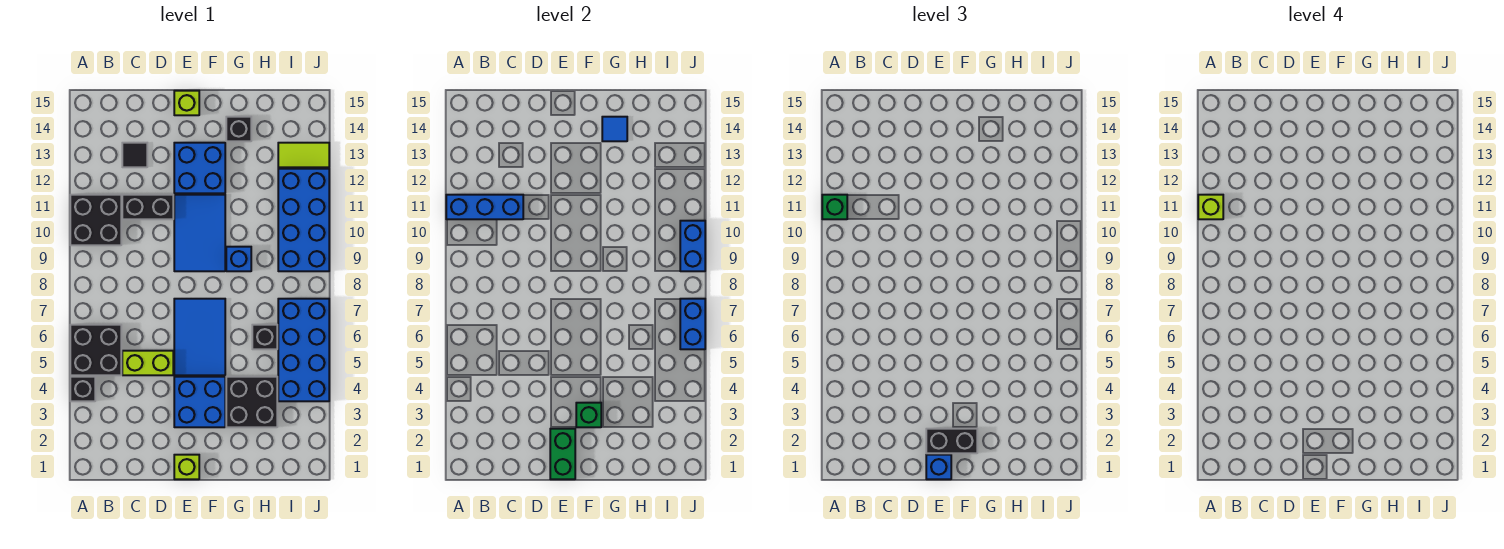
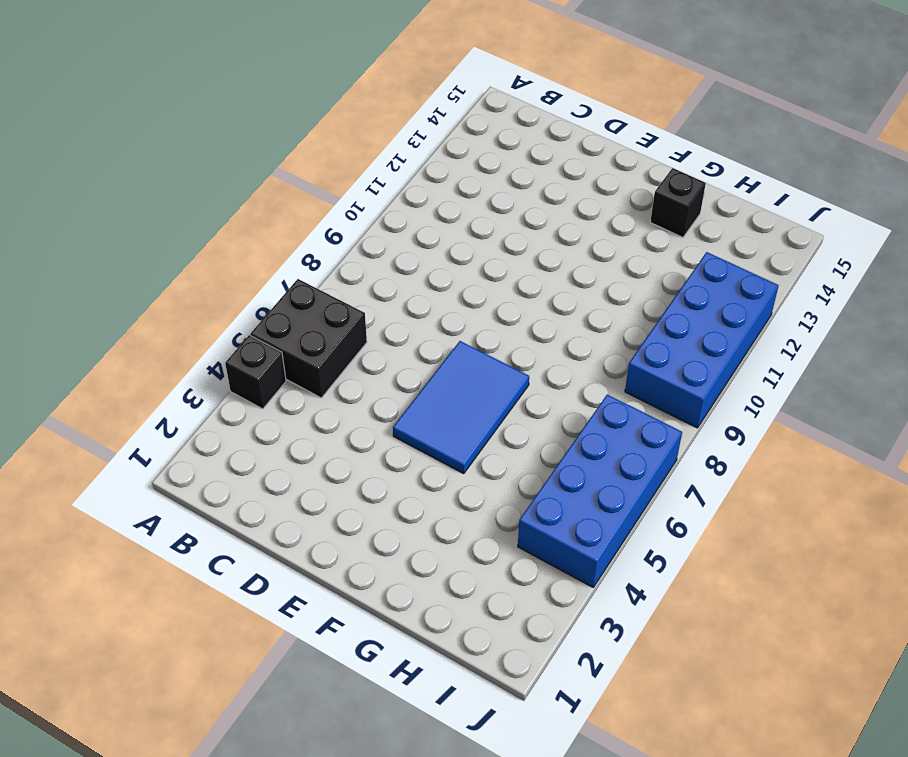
none -> black brick A10:B11 level 1
none -> lime brick C5:D5 level 1
none -> black brick C11:D11 level 1

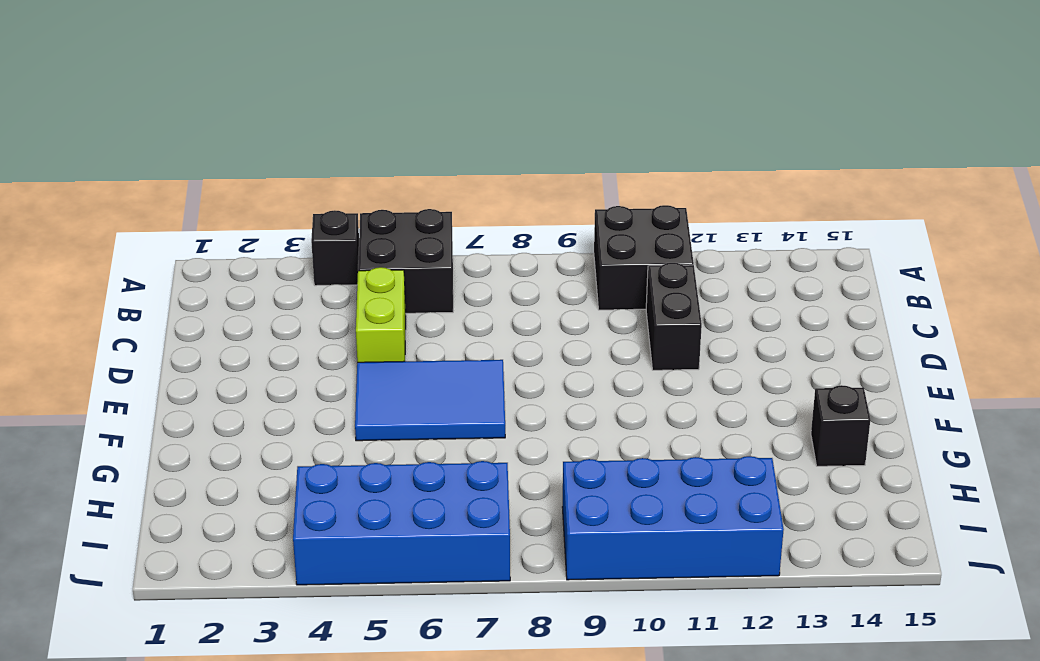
none -> black tile C13 level 1
none -> lime brick E1 level 1
none -> blue brick E3:F4 level 1

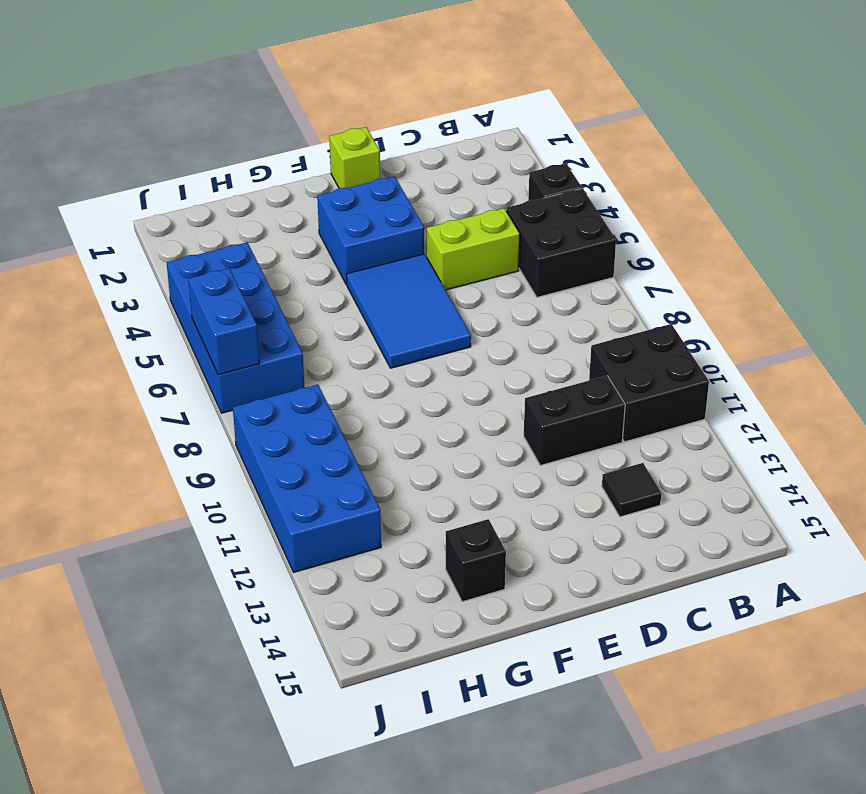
none -> blue tile E9:F11 level 1
none -> blue brick E12:F13 level 1
none -> lime brick E15 level 1

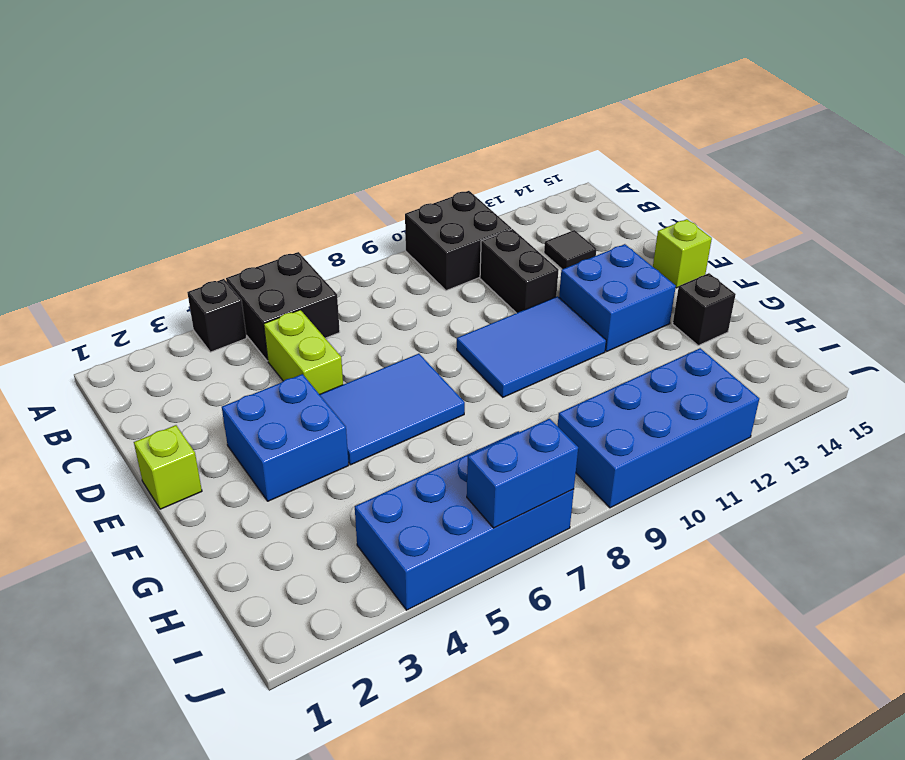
none -> black brick G3:H4 level 1
none -> blue brick G9 level 1
none -> black brick H6 level 1

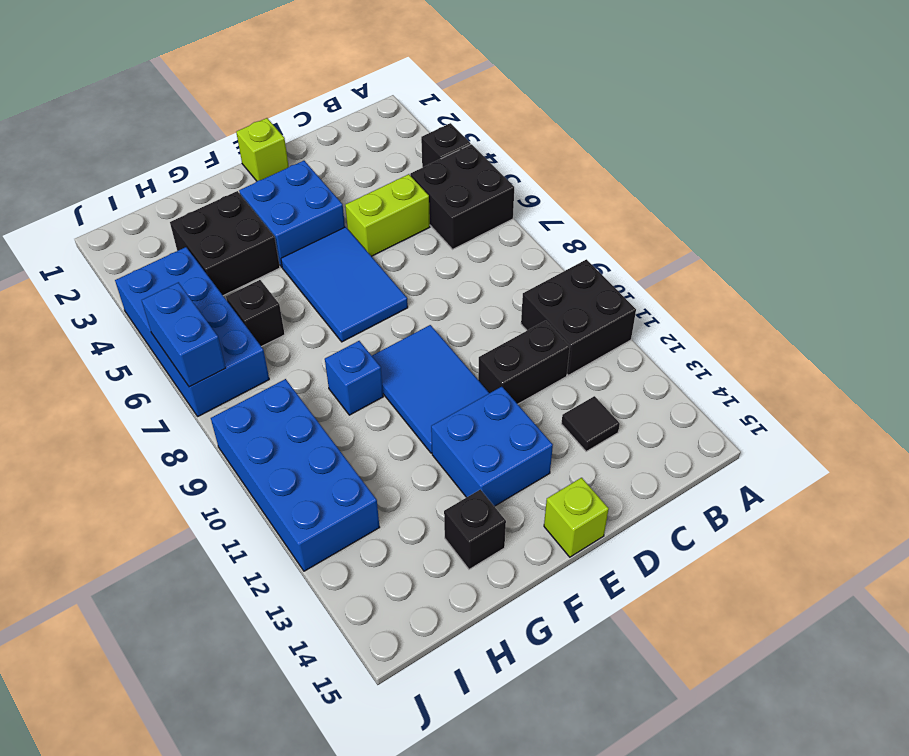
none -> lime tile I13:J13 level 1
none -> blue brick A11:C11 level 2
none -> green brick E1:E2 level 2

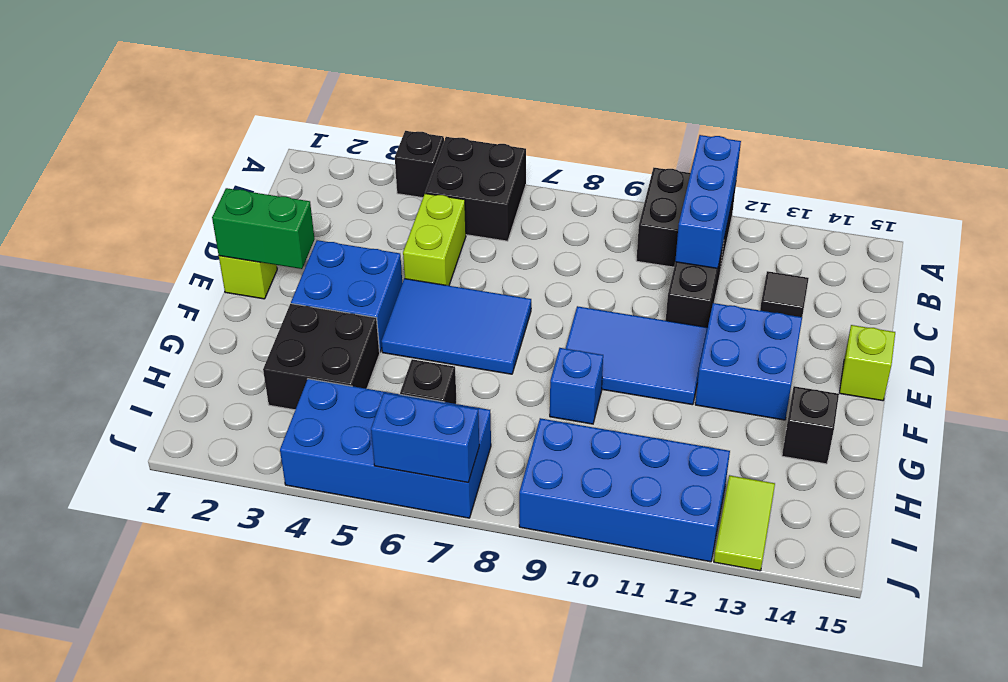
none -> green brick F3 level 2
none -> blue tile G14 level 2
none -> blue brick J9:J10 level 2

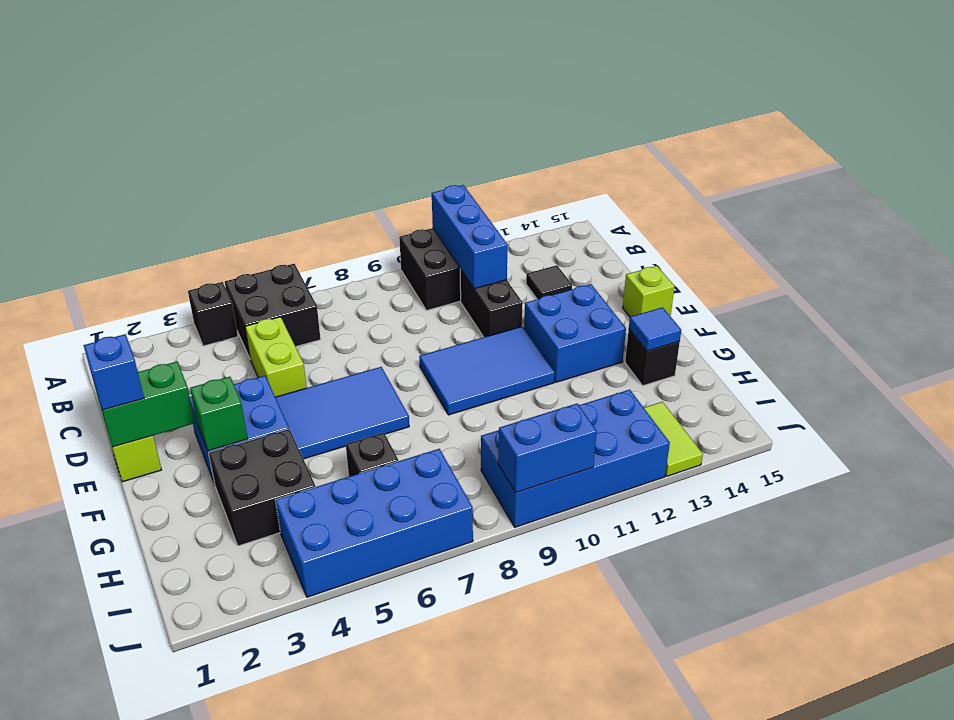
none -> blue brick G9 level 1
none -> blue brick J6:J7 level 2
none -> green brick A11 level 3

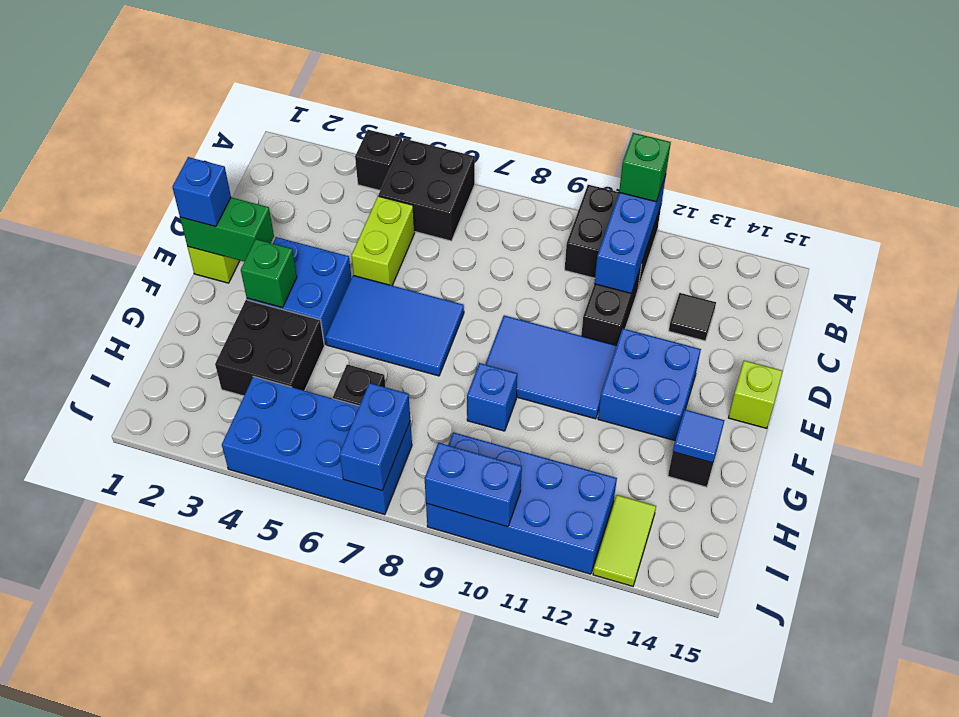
blue brick I7:J7 level 2 -> blue brick J6:J7 level 2
none -> black brick E2:F2 level 3
none -> lime brick A11 level 4

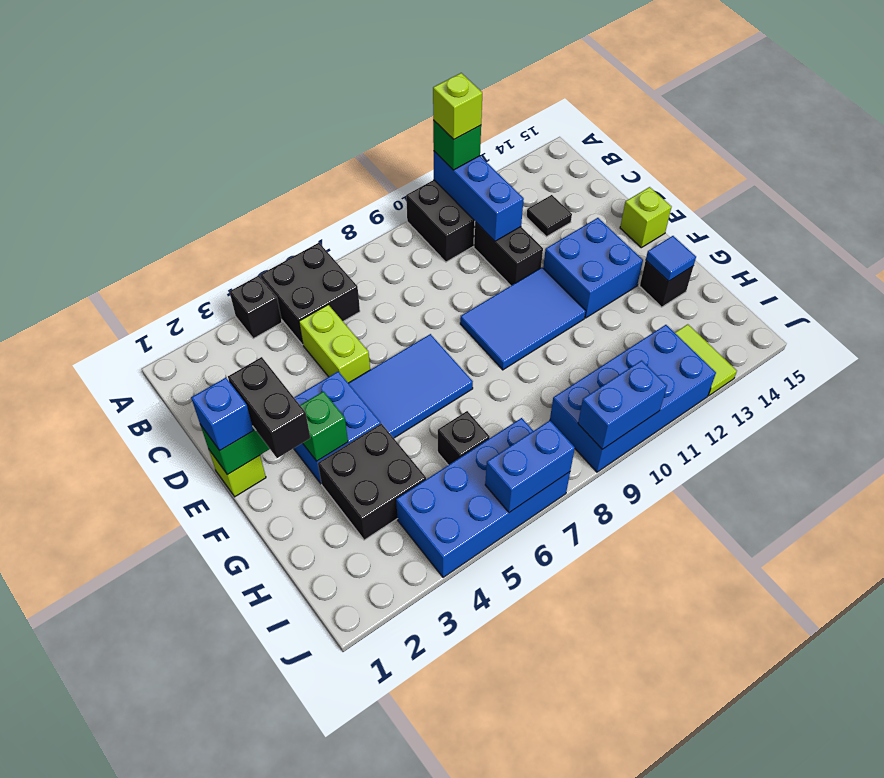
none -> blue brick G9 level 1

